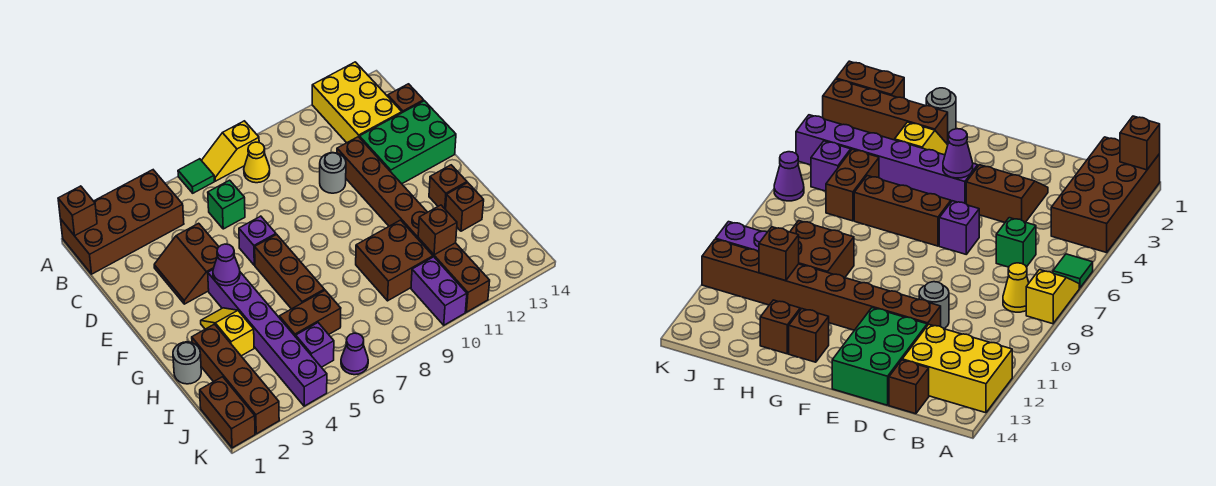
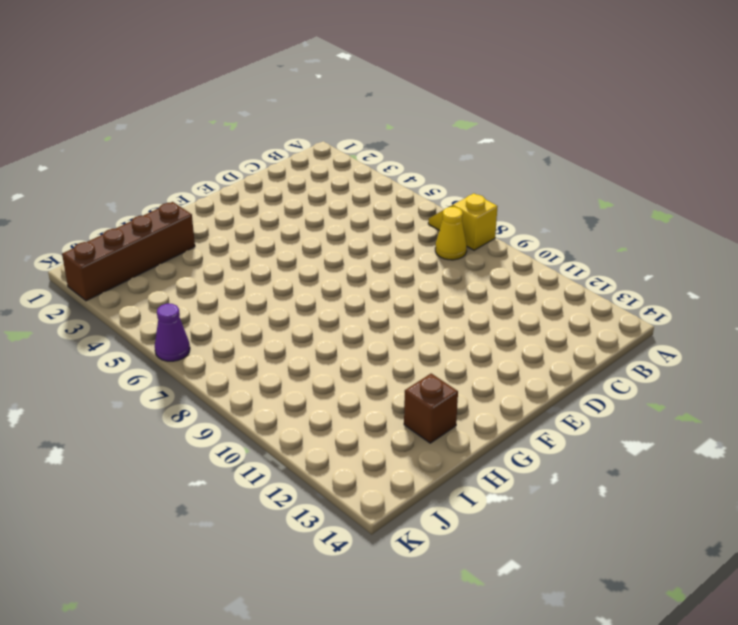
none -> brown brick A1:B4 level 1
none -> green tile A6 level 1
none -> yellow brick A12:C13 level 1

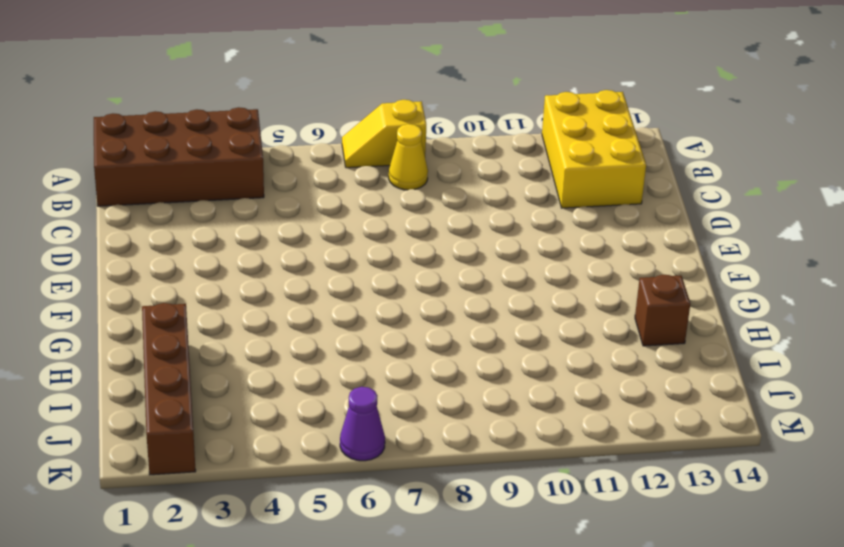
none -> green tile A6 level 1
none -> green brick C6 level 1
none -> brown brick C14 level 1

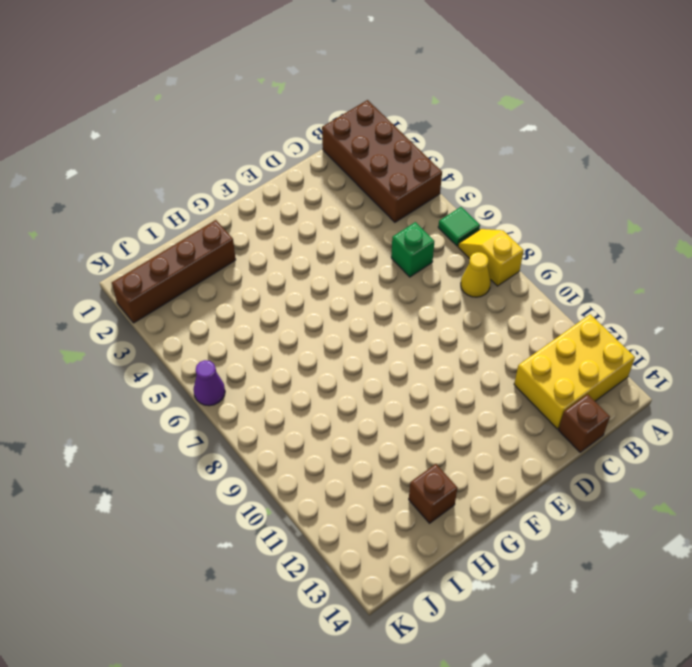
none -> brown slope D3:E4 level 1 top 4
none -> grey round brick D10 level 1
none -> brown brick D11:K11 level 1

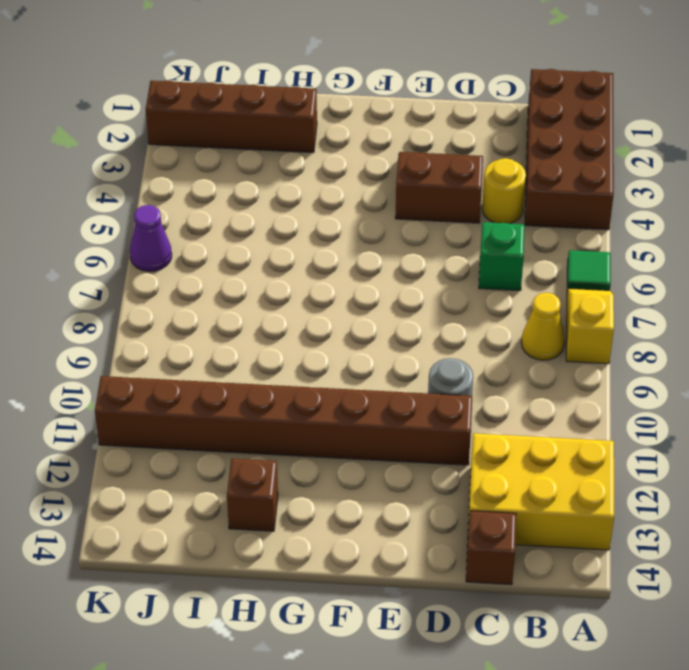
yellow round brick C4 level 1 -> none
none -> green brick D12:E14 level 1
none -> purple brick E6 level 1
none -> purple brick F4:K4 level 1

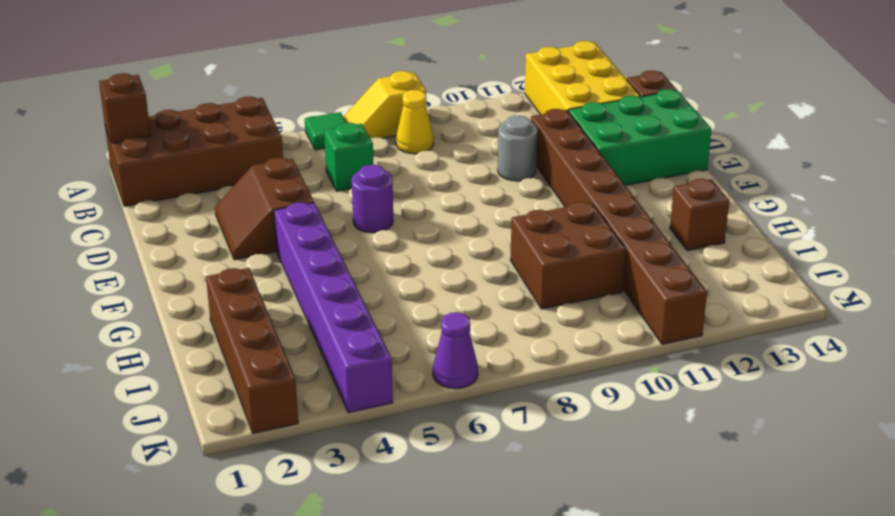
purple round brick E6 level 1 -> purple brick E6 level 1
none -> brown brick F6:H6 level 1
none -> yellow slope G3:H3 level 1 top H
none -> brown brick G13 level 1

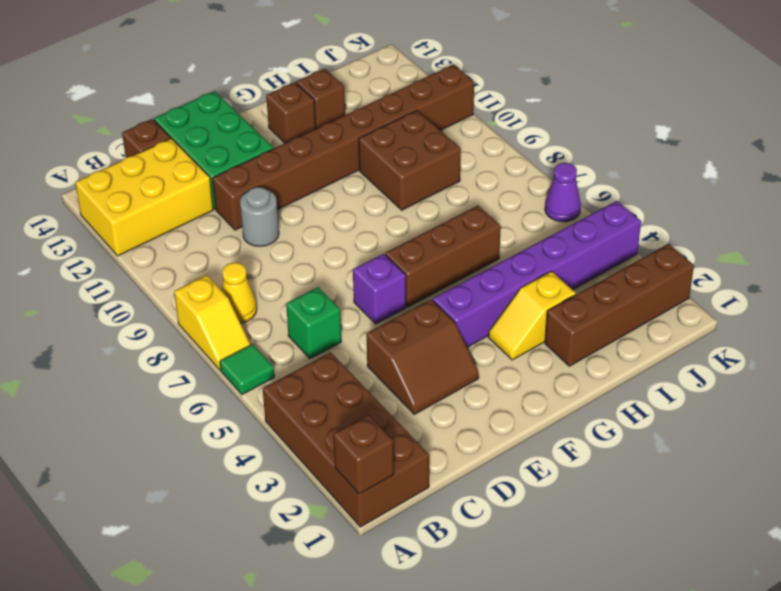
none -> grey round brick H1 level 1
none -> brown brick I5:I6 level 1
none -> brown brick J1:K1 level 1

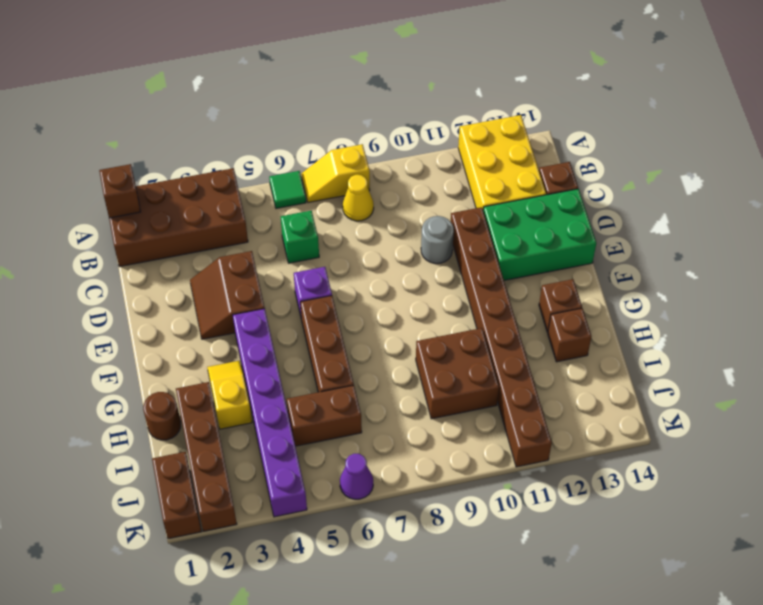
brown round brick H1 level 1 -> grey round brick H1 level 1
none -> purple brick J5 level 1
none -> purple brick J10:K10 level 1
none -> purple cone F4 level 2

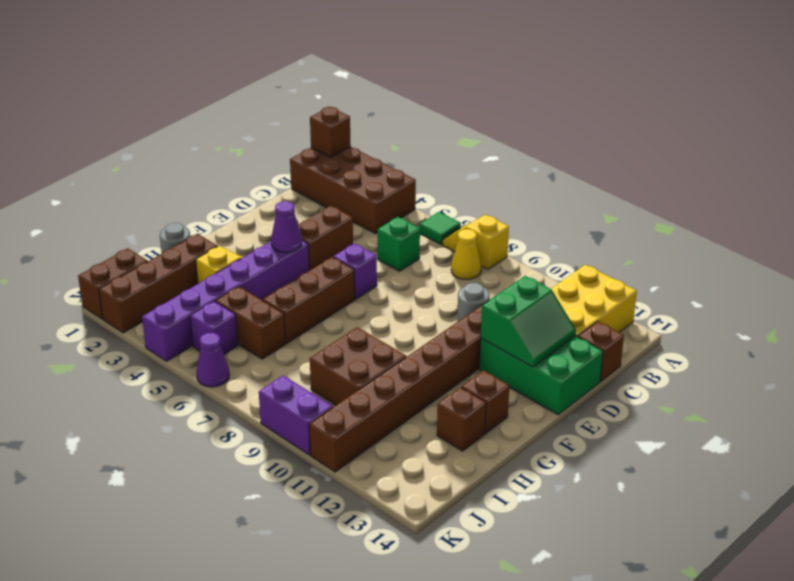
green slope D12:E13 level 2 top 12 -> none
purple brick K9:K10 level 1 -> purple brick J10:K10 level 1
none -> brown brick I11 level 2

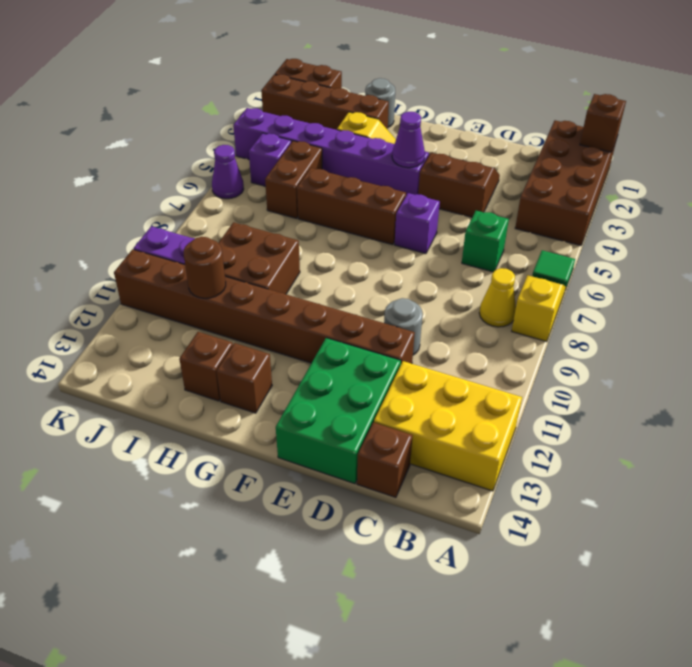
brown round brick I11 level 2 -> brown brick I11 level 2

